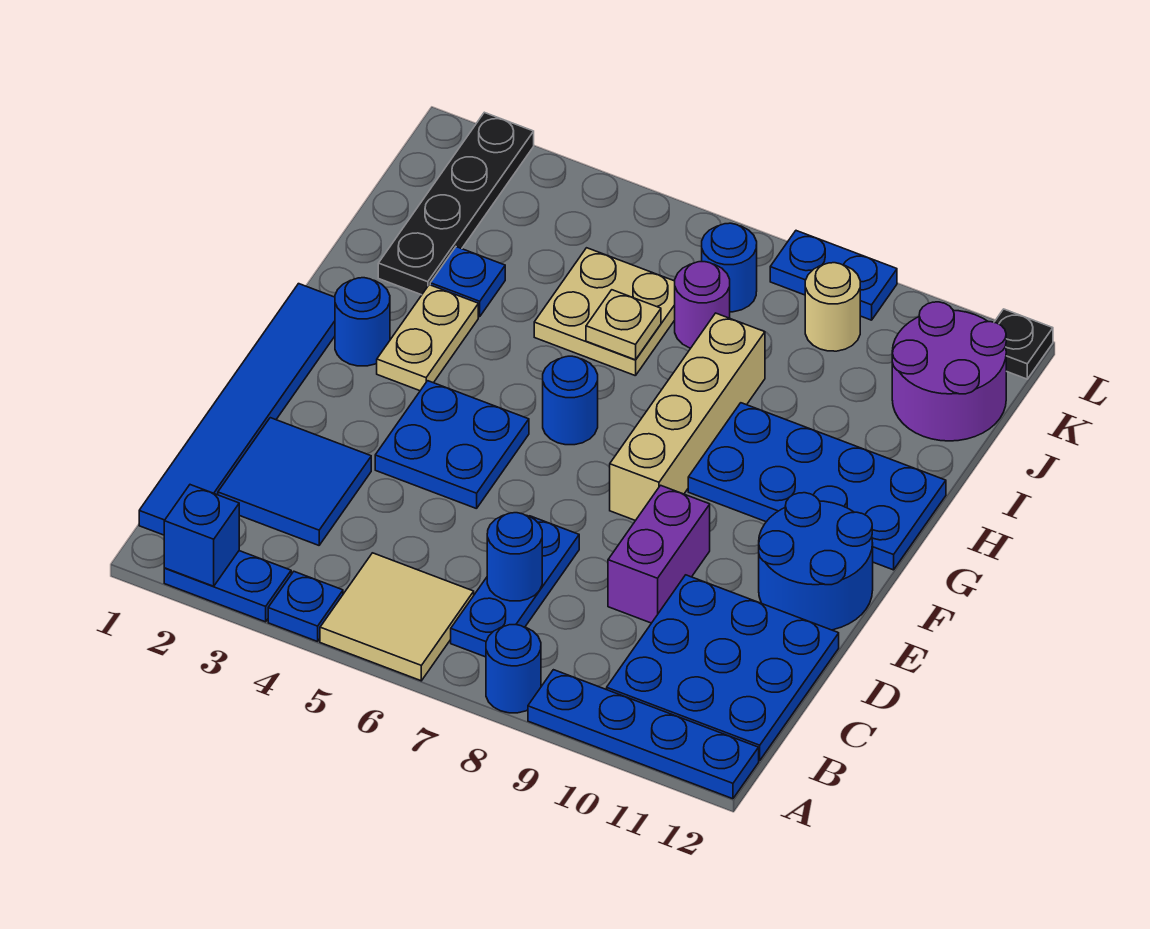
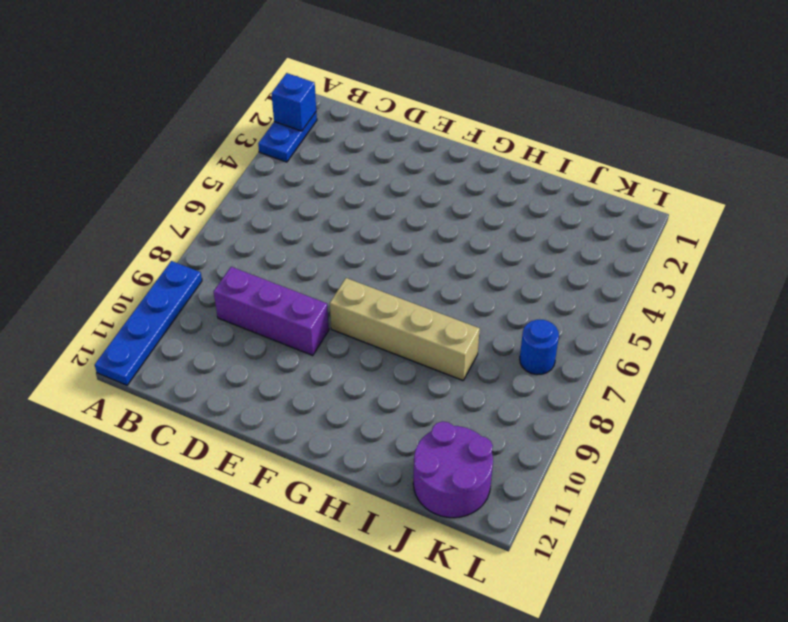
purple brick C9:E9 level 1 -> purple brick D9:E9 level 1
none -> blue plate A4 level 1
none -> tan tile A5:B6 level 1
none -> blue round brick A8 level 1

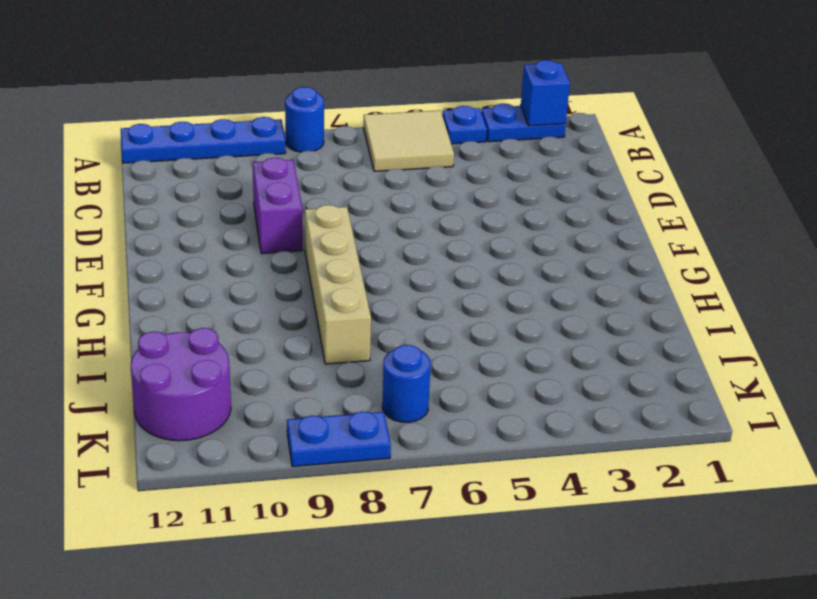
none -> blue tile B1:G1 level 1
none -> blue plate B7:D7 level 1
none -> blue plate B10:D12 level 1

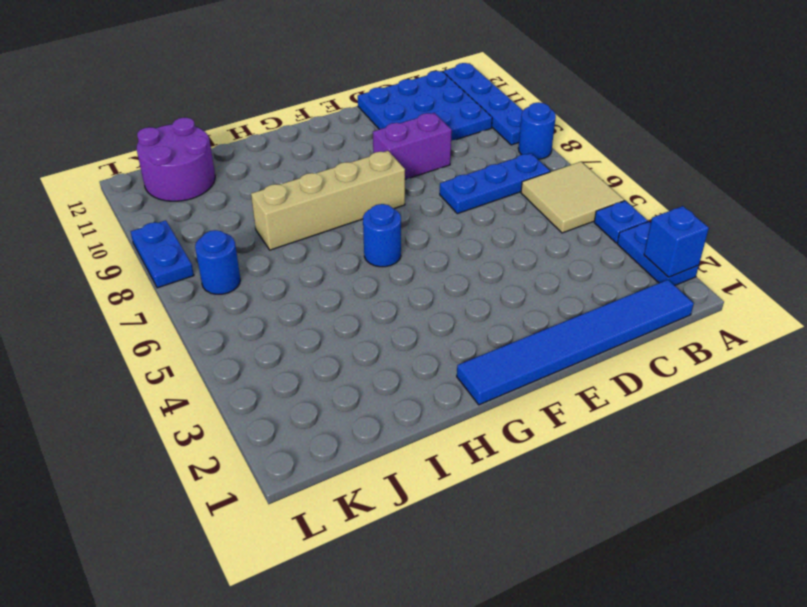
none -> blue tile C2:D3 level 1
none -> blue plate E4:F5 level 1
none -> blue round brick E11:F12 level 1

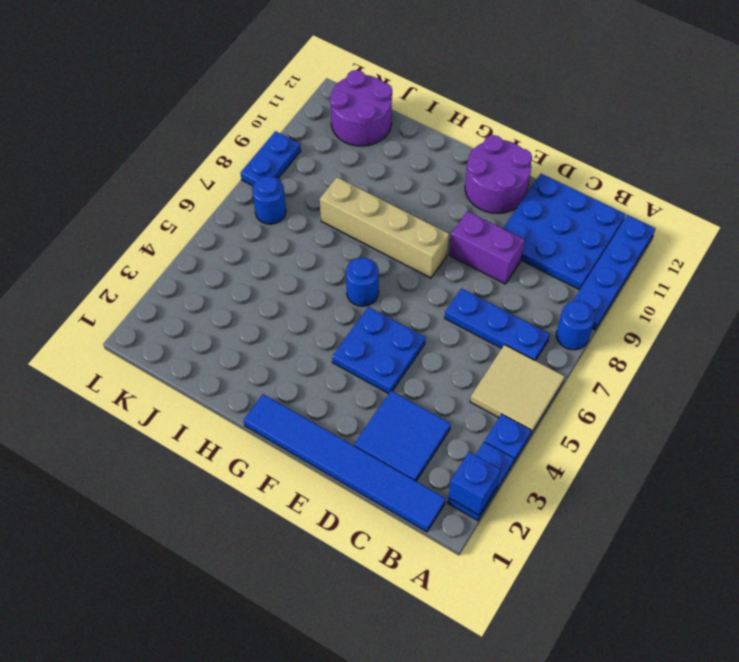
purple round brick E11:F12 level 1 -> blue round brick E11:F12 level 1
none -> blue round brick G2 level 1
none -> tan plate G3:H3 level 1
none -> blue plate G9:H12 level 1

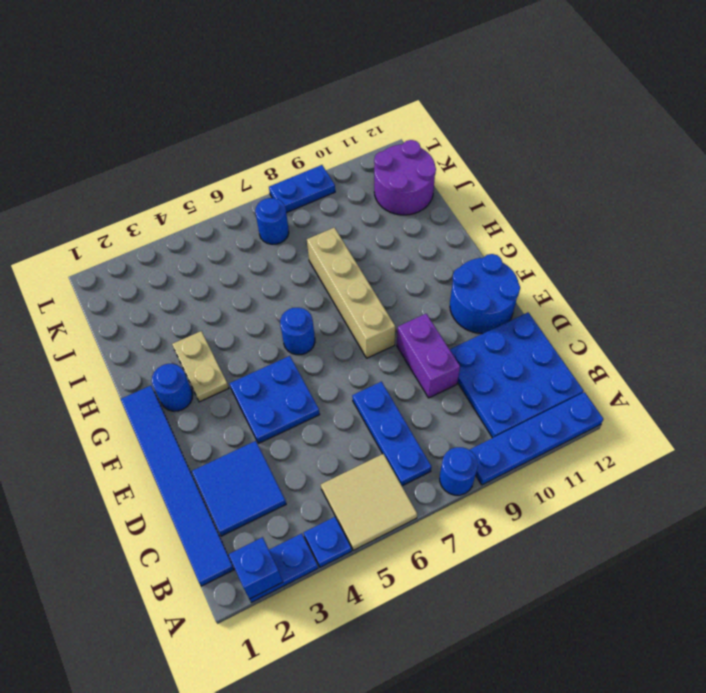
none -> blue plate G9:H12 level 1
none -> black plate I2:L2 level 1
none -> blue plate I3 level 1

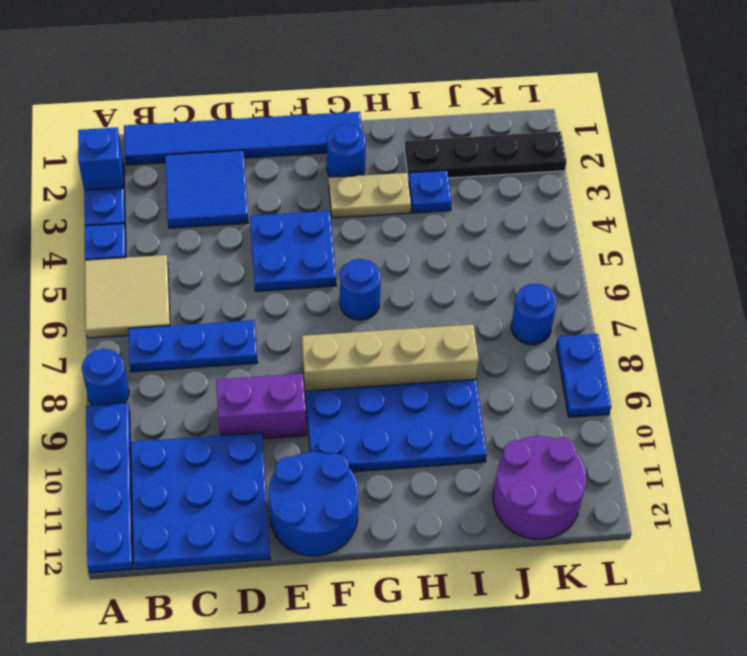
blue plate F9:I10 level 1 -> blue plate G9:H12 level 1
none -> tan plate I5:J6 level 1
none -> purple round brick J7 level 1
none -> tan round brick K9 level 1

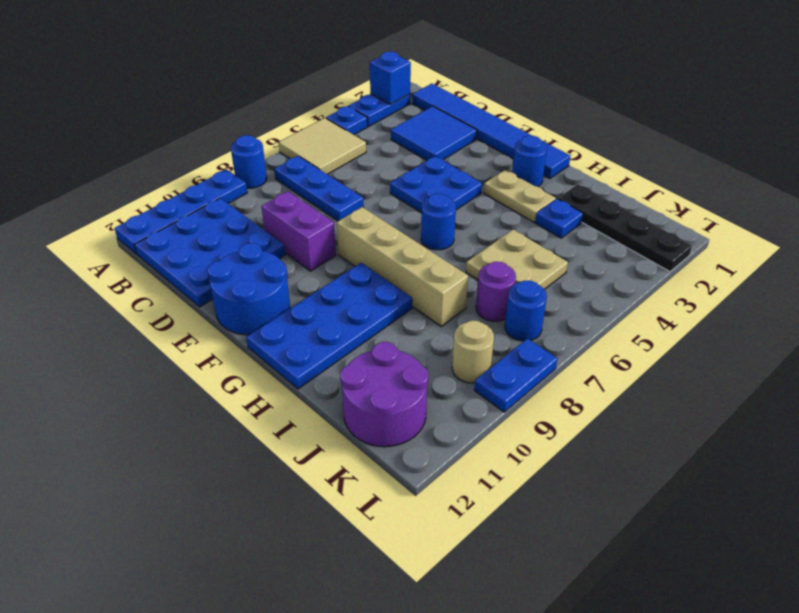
none -> black plate L12 level 1
none -> blue round brick C7 level 2
none -> tan plate I6 level 2

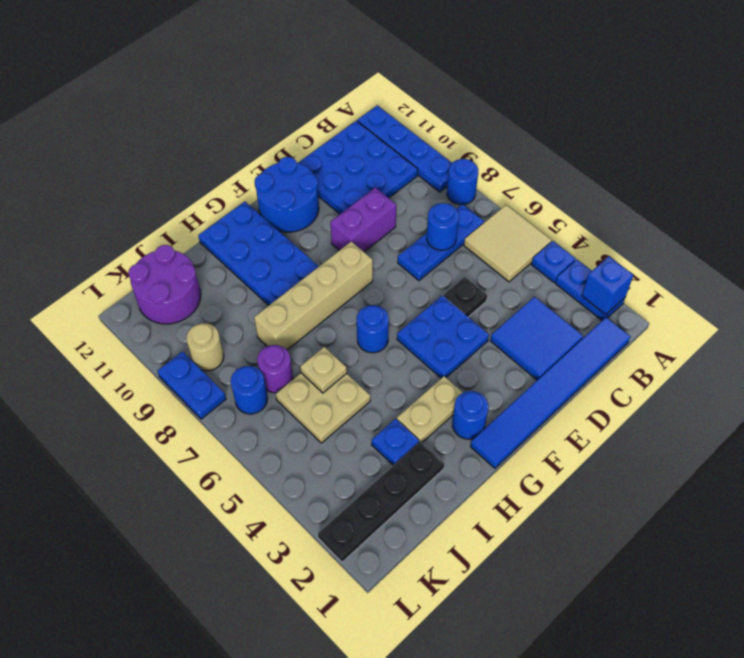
black plate D5 level 1 -> black plate L12 level 1

